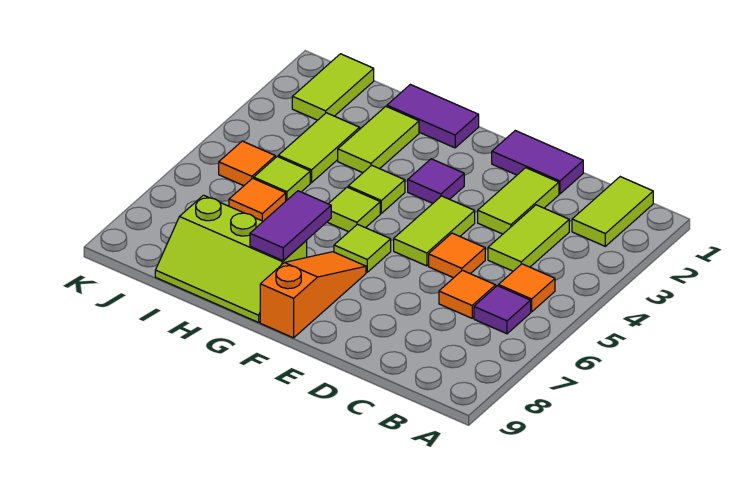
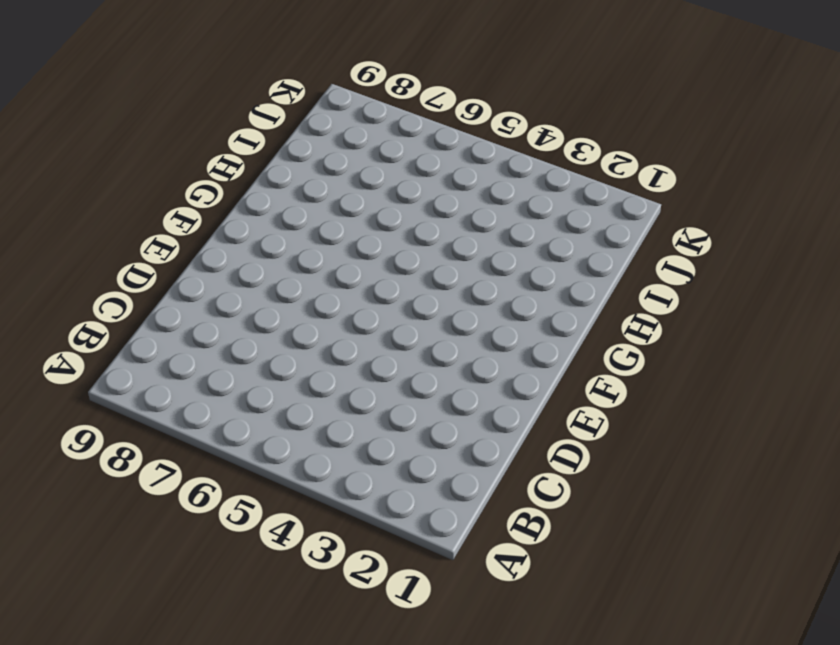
none -> lime tile B1:B2 level 1
none -> orange tile B5 level 1
none -> purple tile B6 level 1

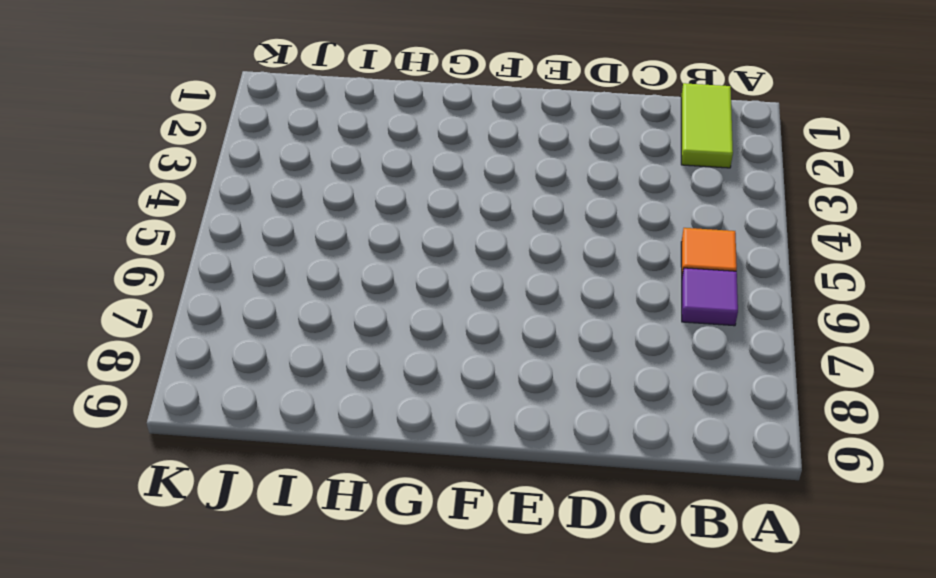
none -> lime tile C3:C4 level 1
none -> orange tile C6 level 1
none -> purple tile D1:E1 level 1

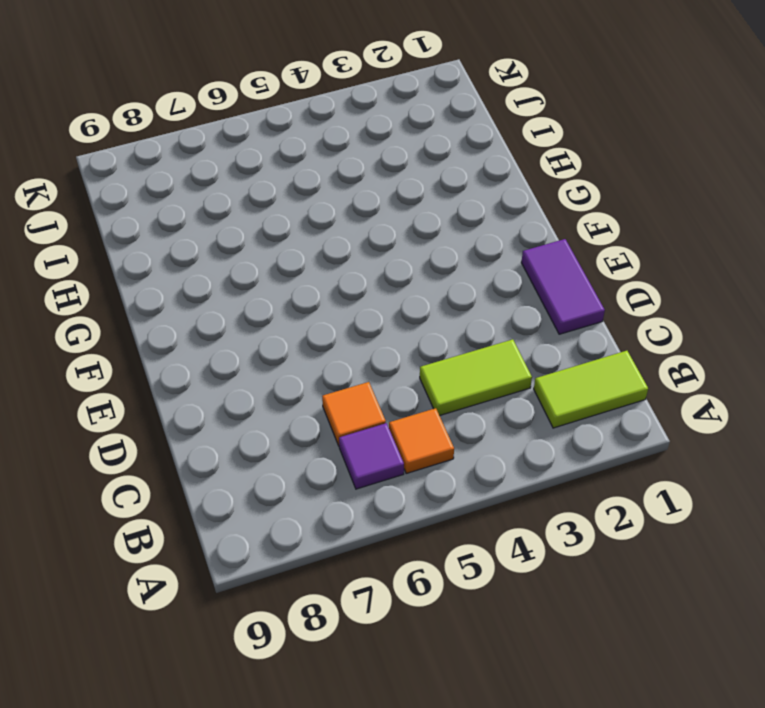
none -> lime tile D2:D3 level 1
none -> orange tile D5 level 1
none -> lime tile E4:E5 level 1

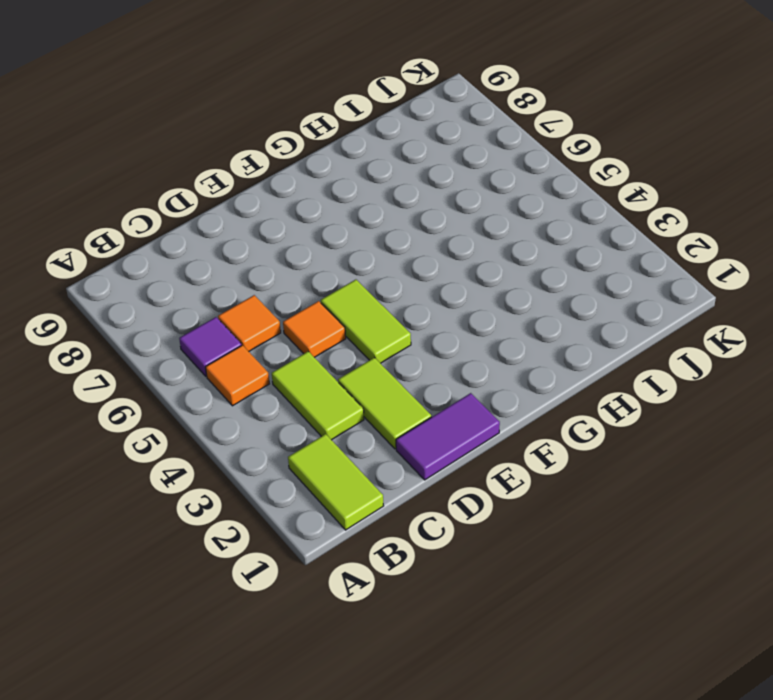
none -> purple tile F3 level 1
none -> lime tile F6 level 1
none -> orange slope F7:F9 level 1 top 9

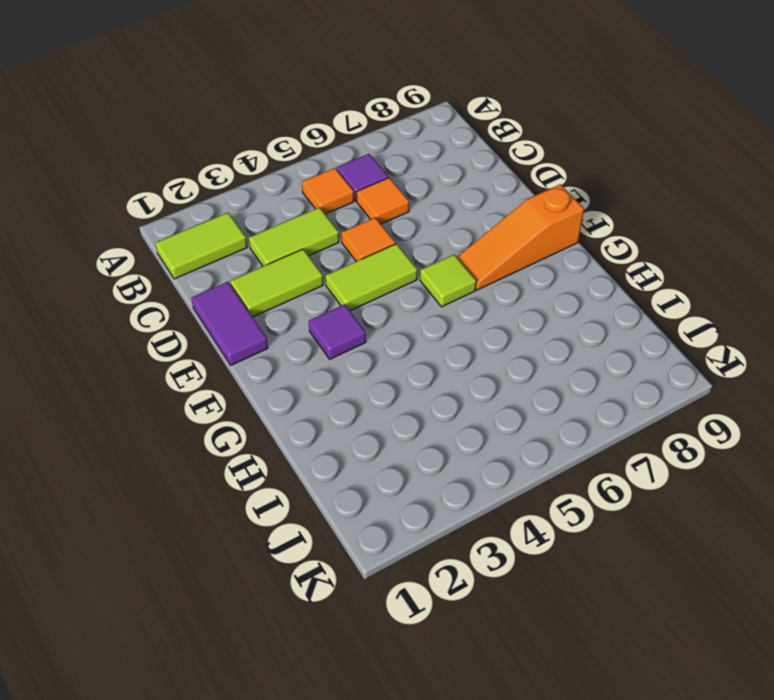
none -> purple tile G1:H1 level 1
none -> lime tile G4 level 1
none -> lime tile G5 level 1

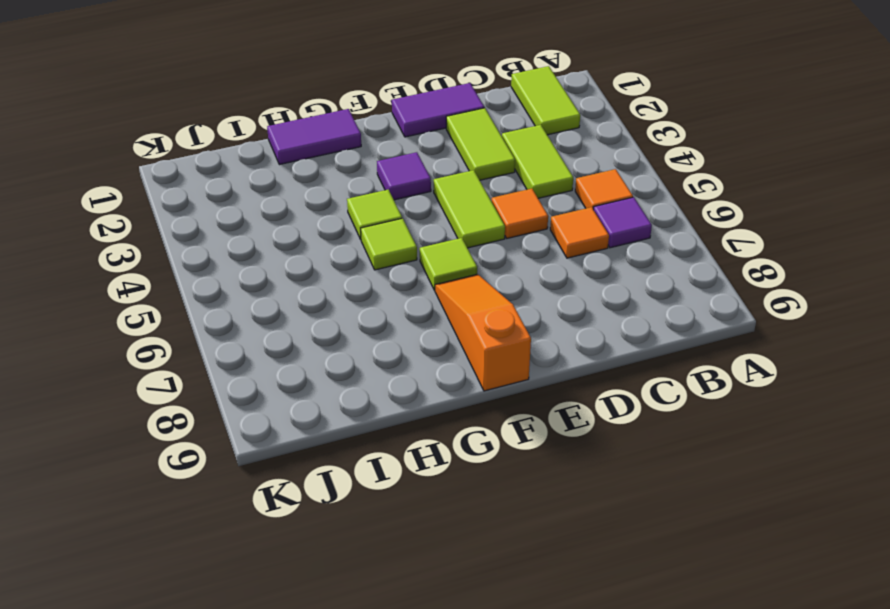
none -> lime slope G8:I9 level 1 top 8
none -> lime tile H2:H3 level 1
none -> lime tile I3:I4 level 1

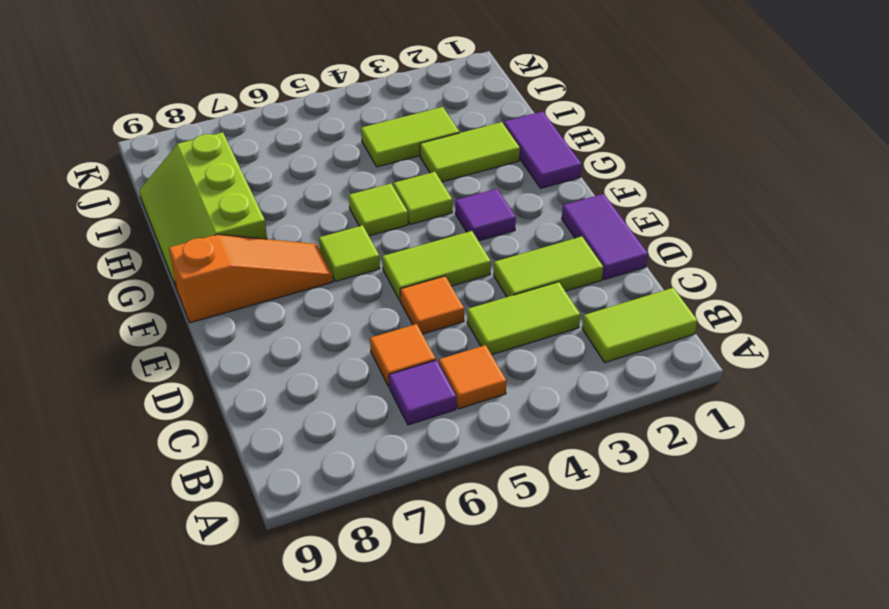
none -> lime tile I5 level 1
none -> orange tile I6 level 1
none -> lime tile J1:J2 level 1

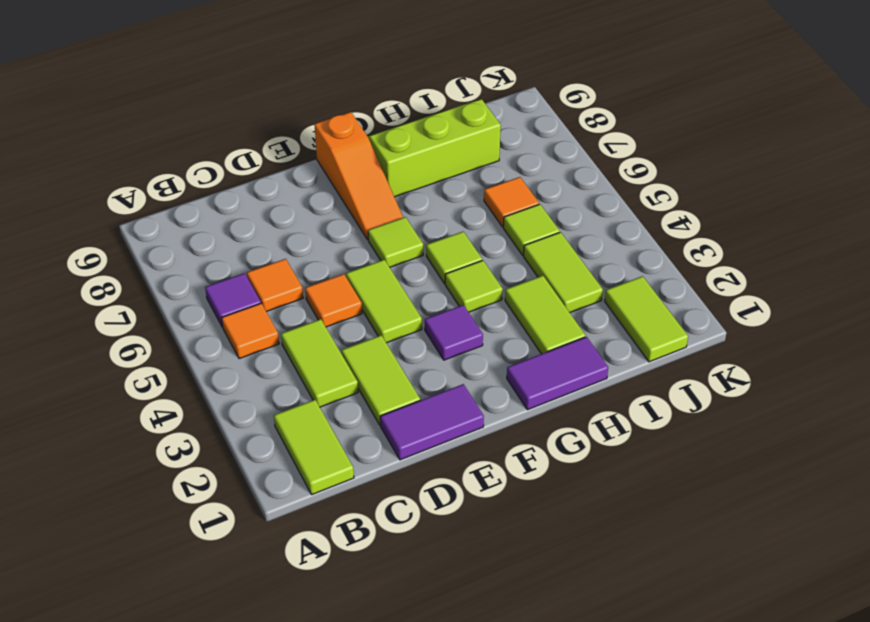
none -> orange tile J5 level 1
none -> purple tile G7:G8 level 2

